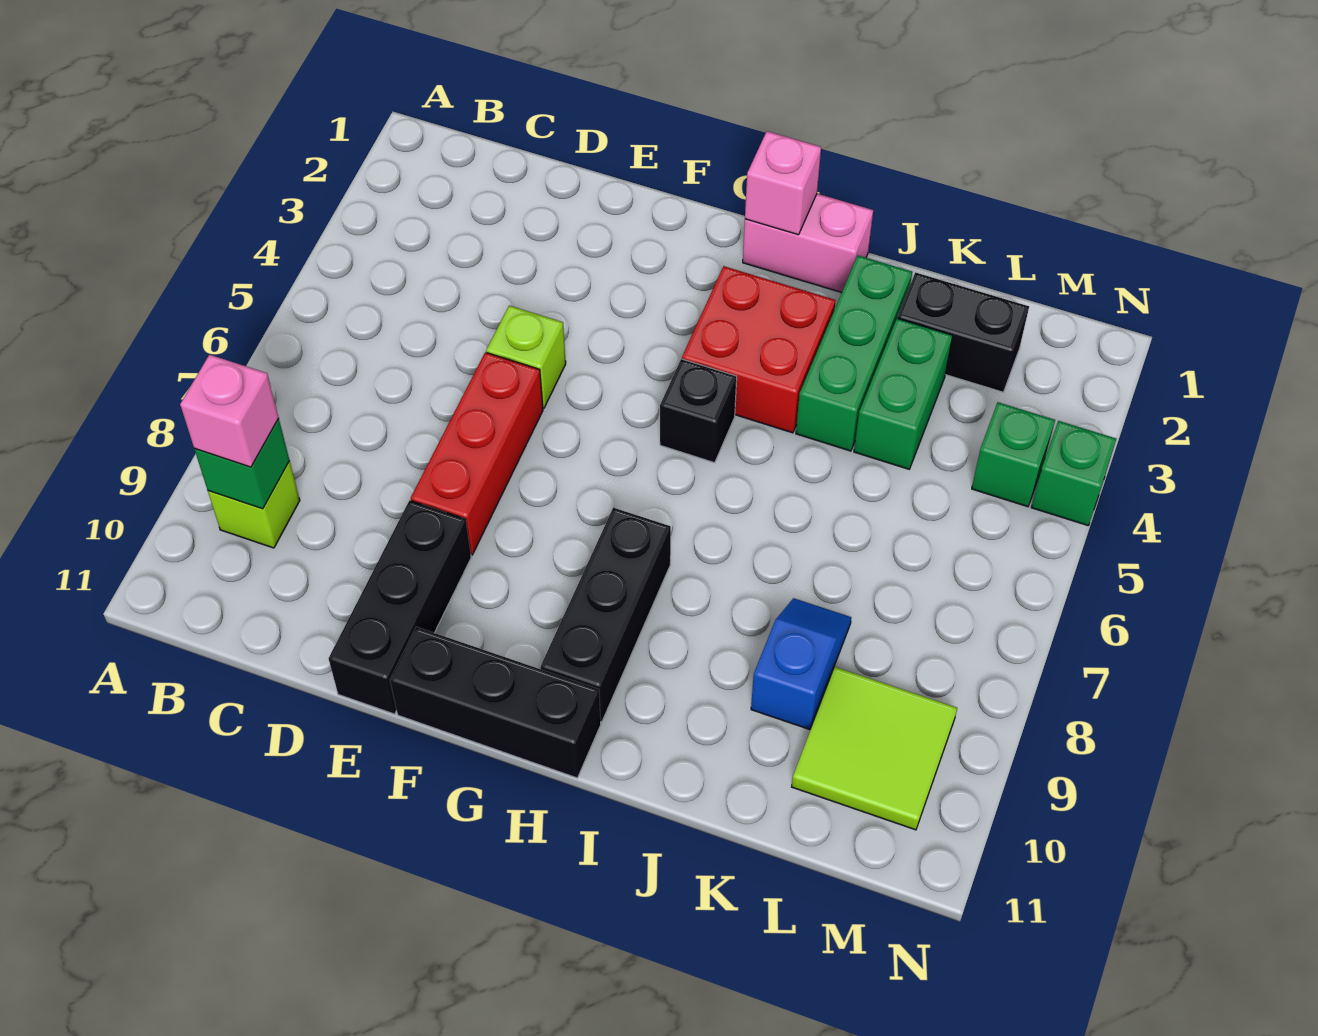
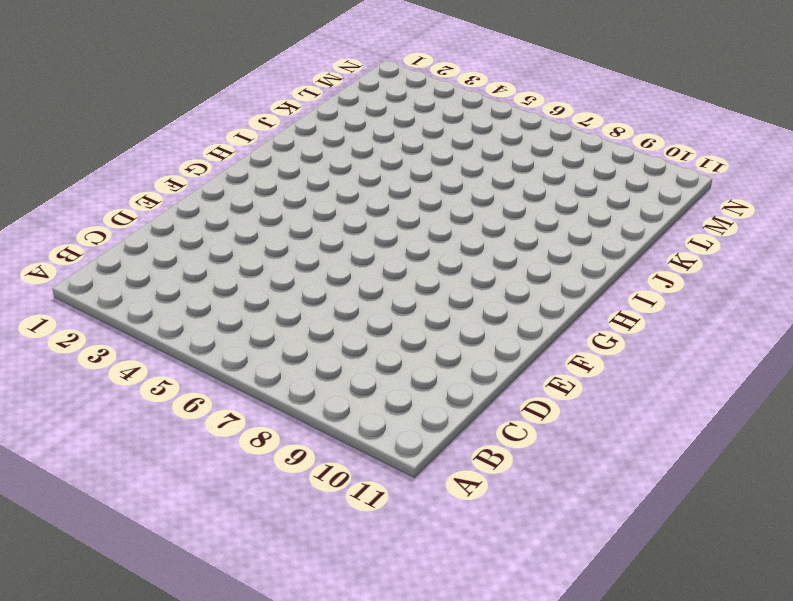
none -> lime brick B9 level 1
none -> lime brick E5 level 1
none -> red brick E6:E8 level 1

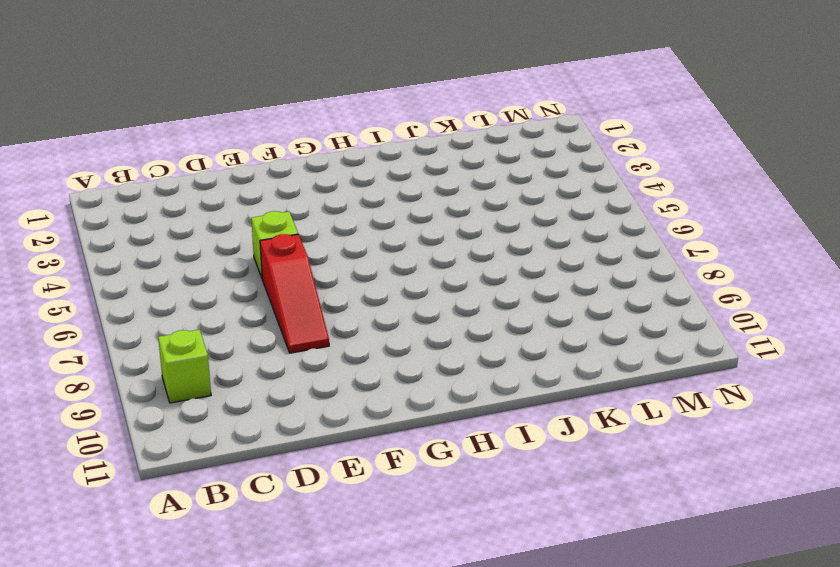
red slope E6:E8 level 1 top 6 -> red brick E6:E8 level 1
none -> black brick E9:E11 level 1
none -> black brick F11:H11 level 1
none -> pink brick H1:I1 level 1

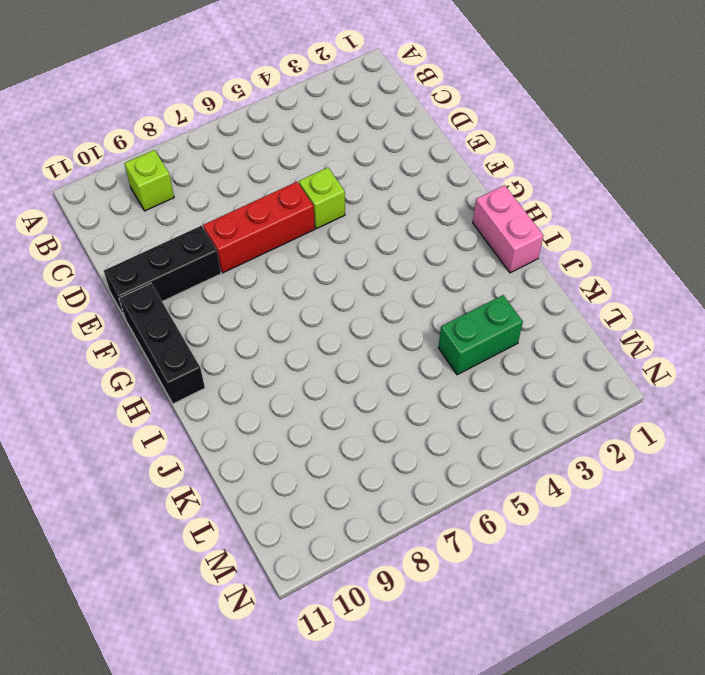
none -> red brick H3:I4 level 1
none -> black brick H5 level 1
none -> black brick H8:H10 level 1

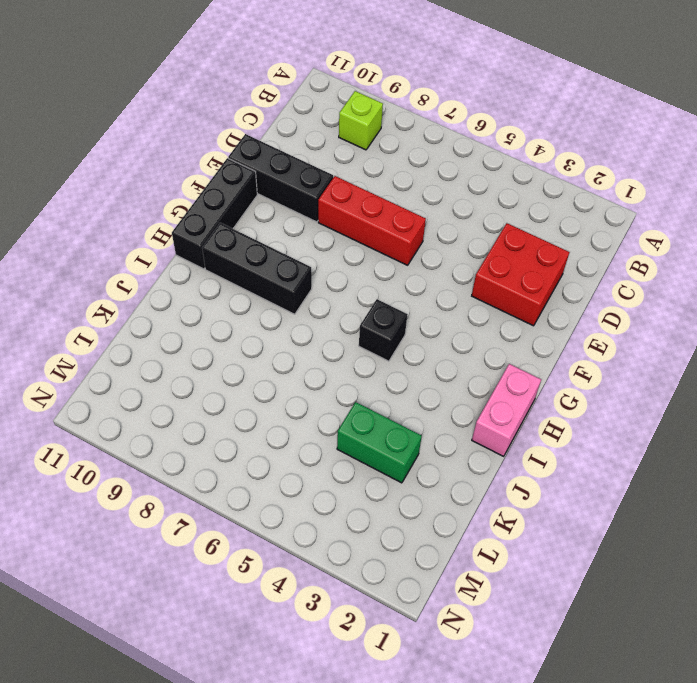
red brick D2:E3 level 1 -> red brick H3:I4 level 1
none -> lime brick E5 level 1
none -> green brick J2:J4 level 1
none -> black brick K2:L2 level 1

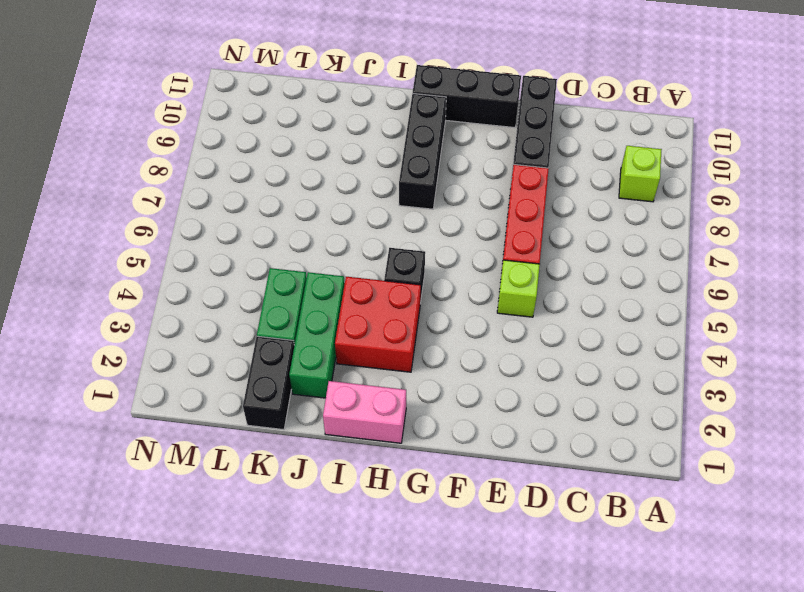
black brick K1:K2 level 1 -> black brick K2:L2 level 1
none -> blue slope K8:K9 level 1 top 9
none -> lime tile L9:M10 level 1
none -> green brick M4 level 1

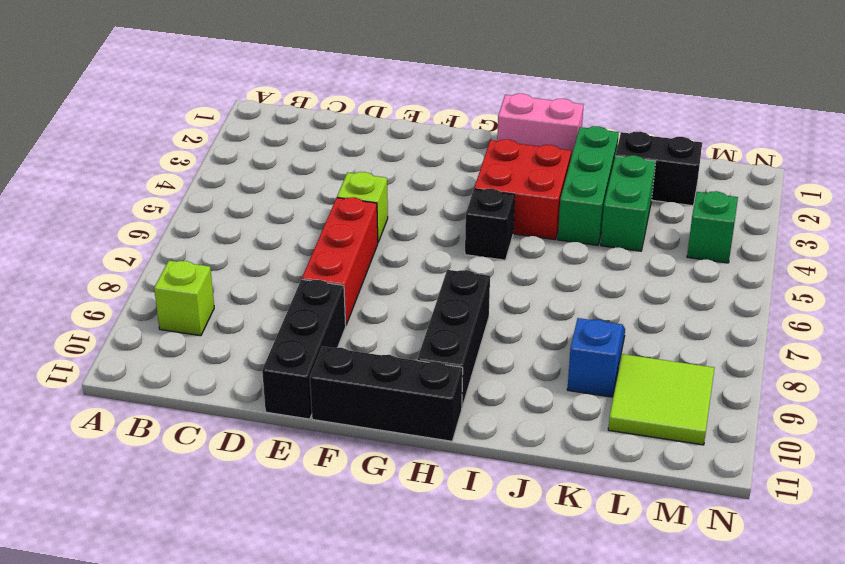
none -> green brick N4 level 1
none -> green brick B9 level 2
none -> pink brick H1 level 2

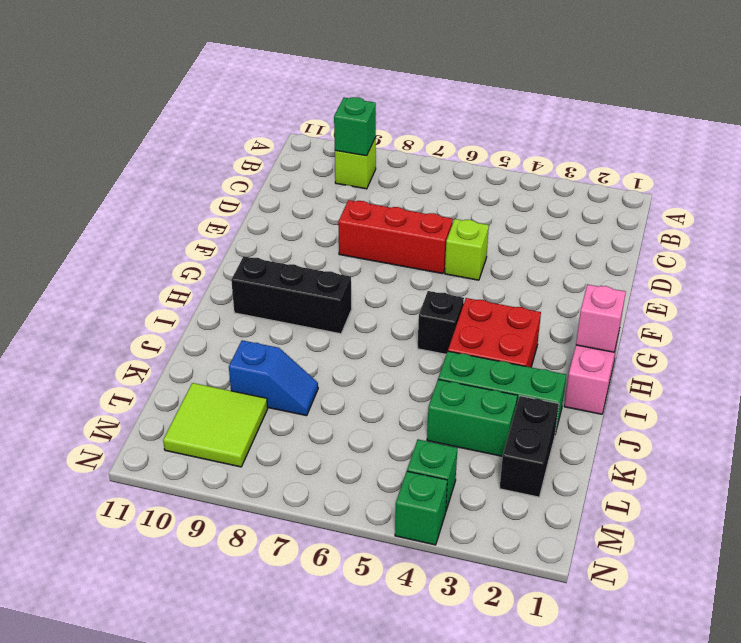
none -> black brick E9:E11 level 1
none -> black brick F11:H11 level 1
none -> pink brick B9 level 3

